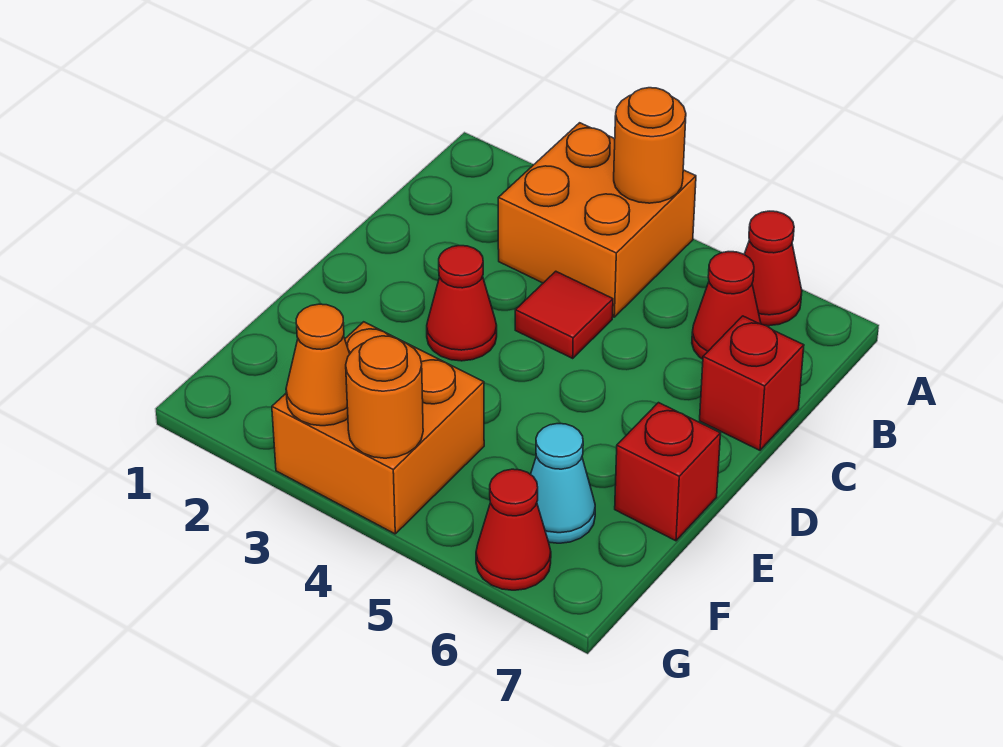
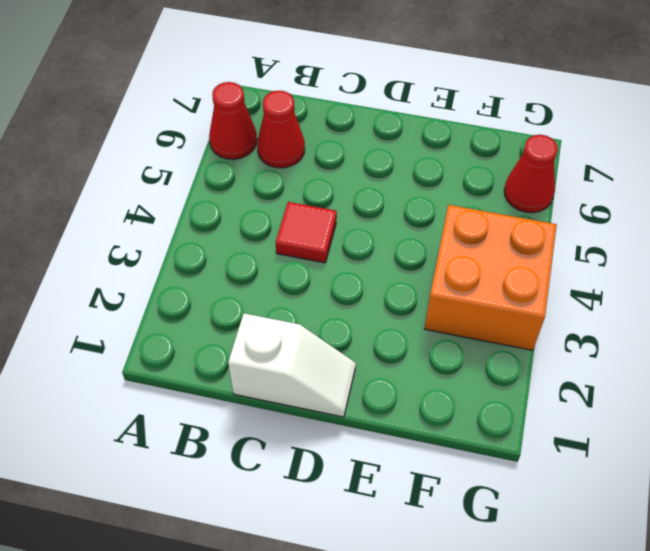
white slope C1:D1 level 1 top C -> none
none -> orange brick A3:B4 level 1
none -> red brick C7 level 1
none -> red cone D3 level 1

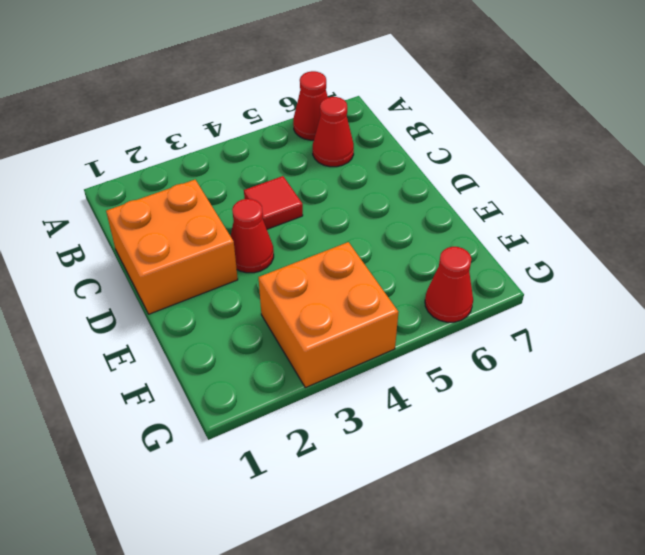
orange brick C1:D2 level 1 -> orange brick A3:B4 level 1
none -> red brick C7 level 1
none -> red brick E7 level 1
none -> cyan cone F6 level 1

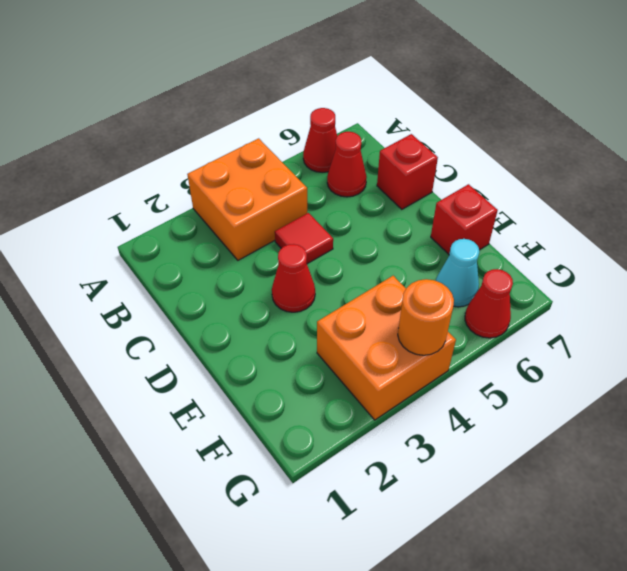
none -> orange round brick A4 level 2
none -> orange cone G3 level 2

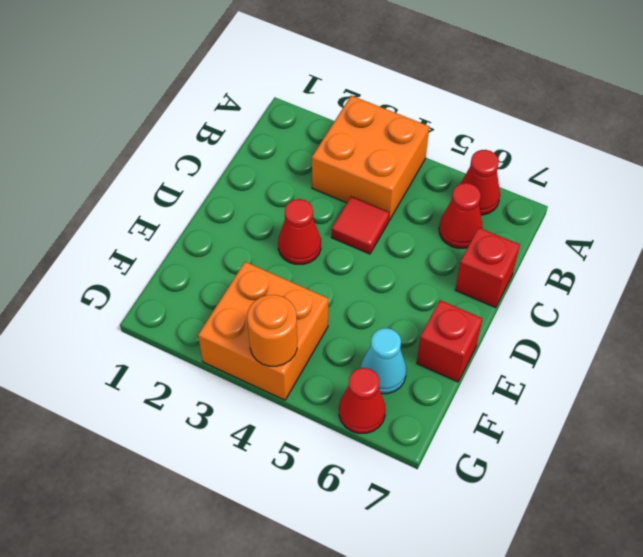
none -> orange round brick A4 level 2
none -> orange cone G3 level 2

